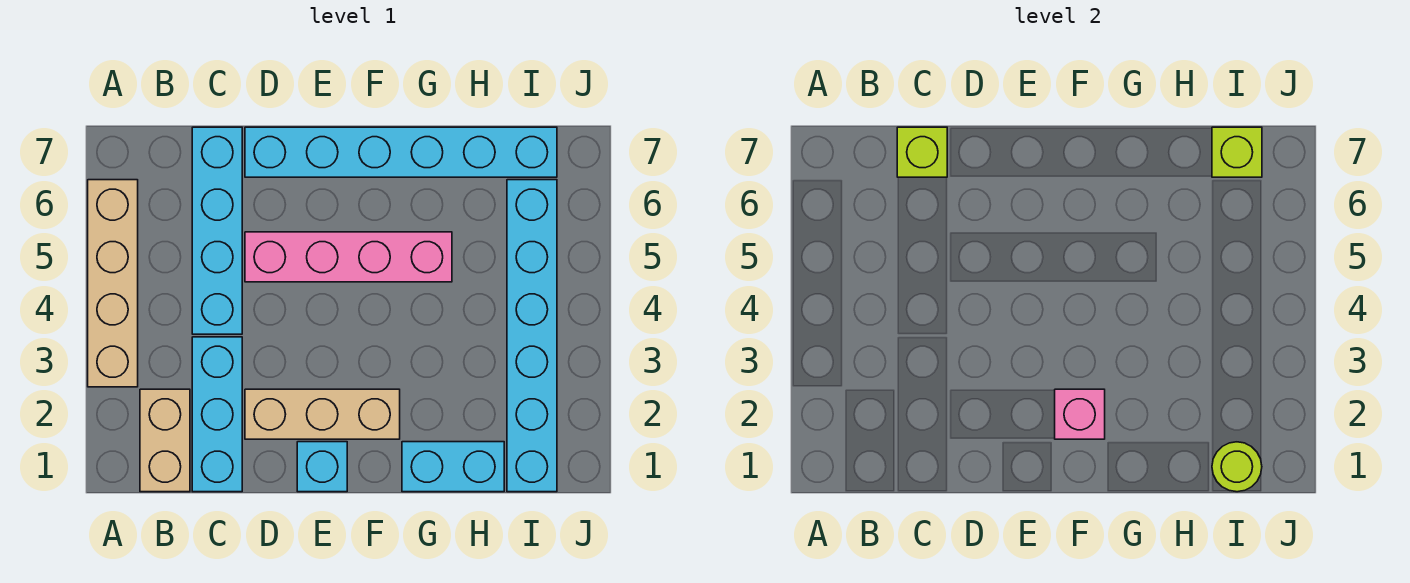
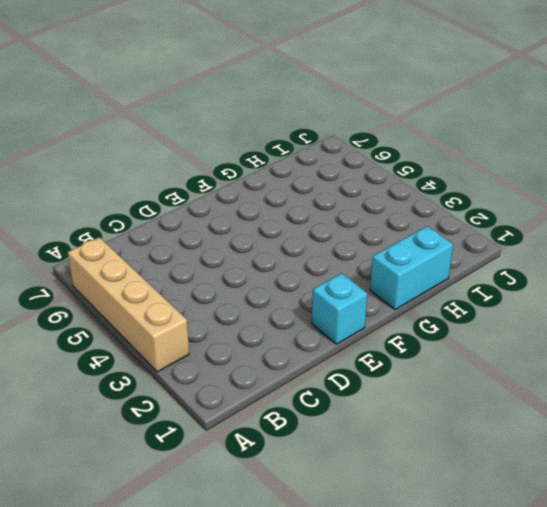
none -> tan brick B1:B2 level 1
none -> cyan brick C1:C3 level 1
none -> cyan brick C4:C7 level 1

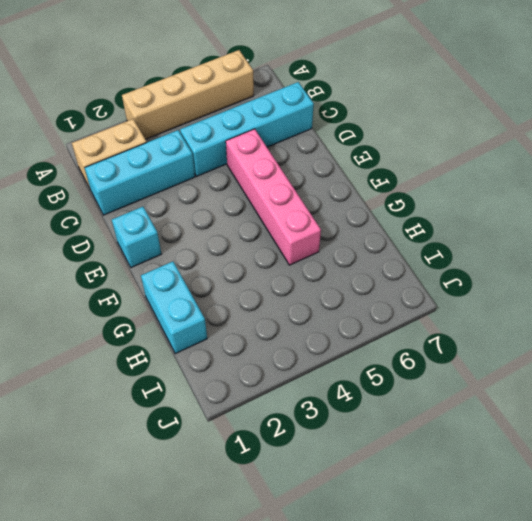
none -> tan brick D2:F2 level 1
none -> cyan brick D7:I7 level 1
none -> cyan brick I1:I6 level 1

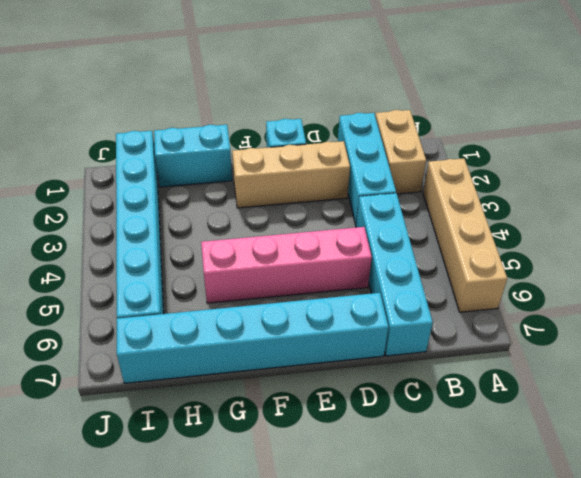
none -> lime brick C7 level 2
none -> pink brick F2 level 2
none -> lime round brick I1 level 2

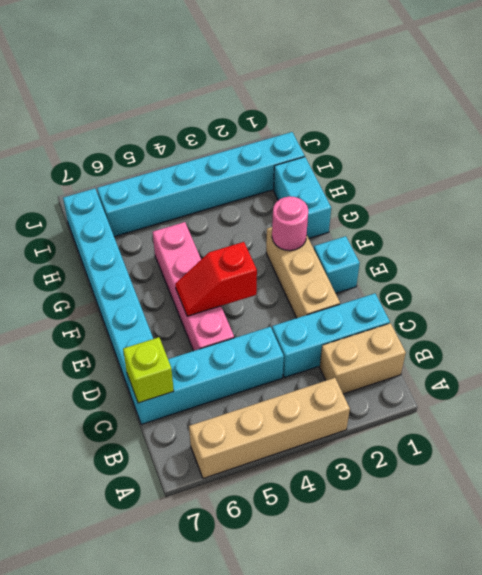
red slope E4:E5 level 2 top 4 -> none
pink round brick F2 level 2 -> pink brick F2 level 2
none -> lime round brick I1 level 2
none -> lime brick I7 level 2

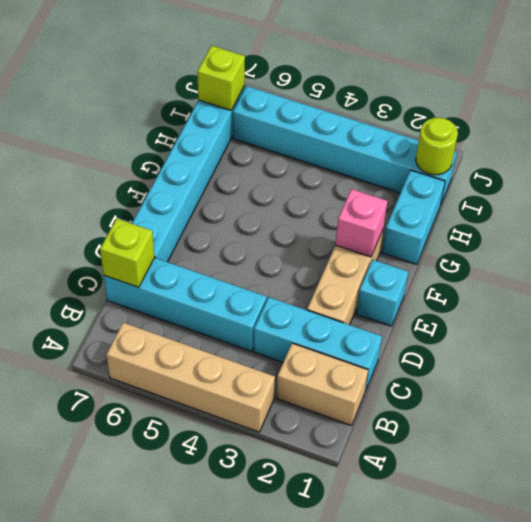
none -> pink brick D5:G5 level 1

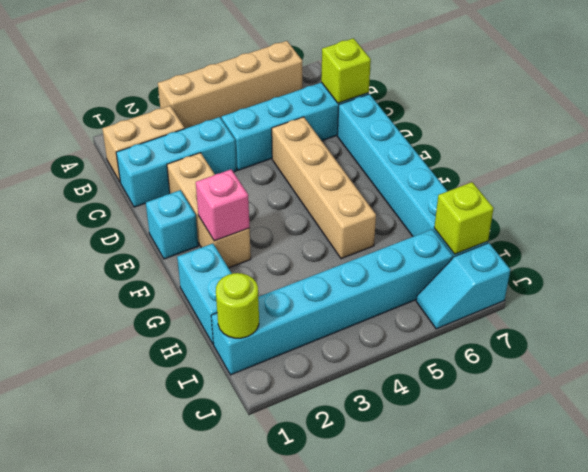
tan brick D5:G5 level 1 -> pink brick D5:G5 level 1
cyan slope J6:J7 level 1 top 7 -> none

